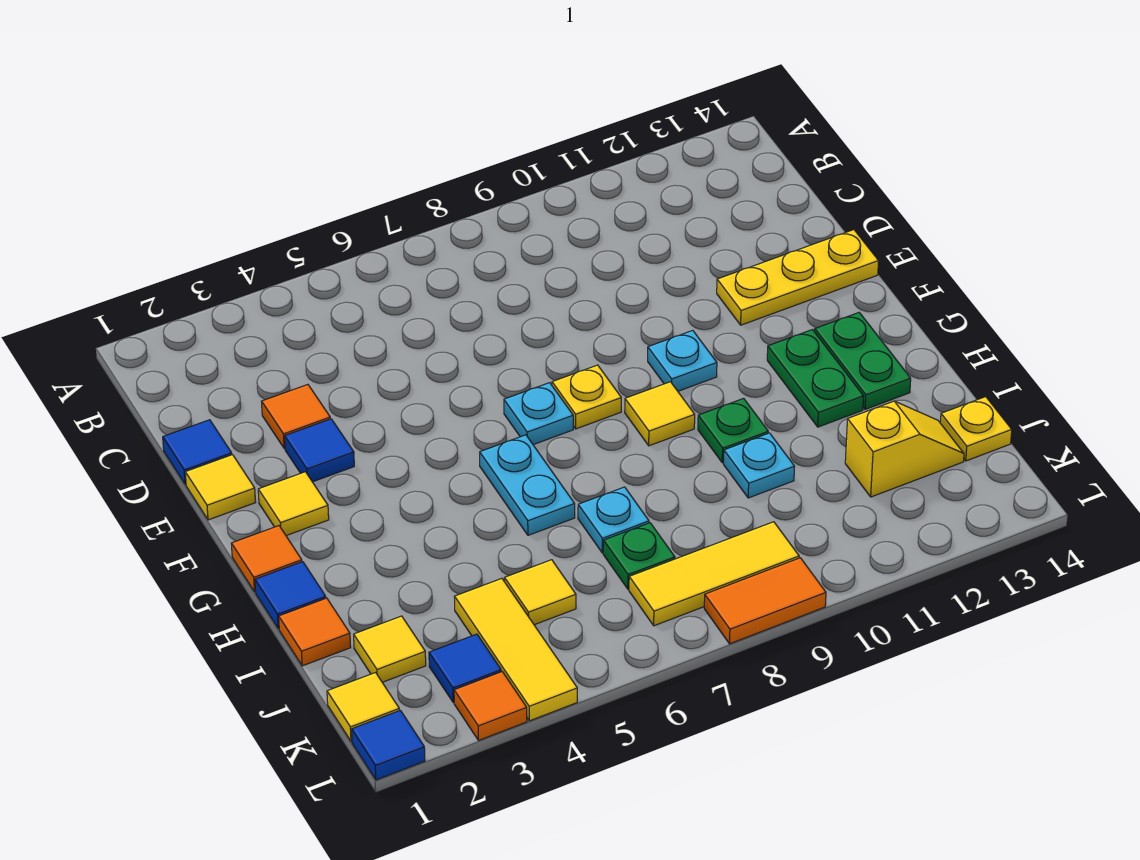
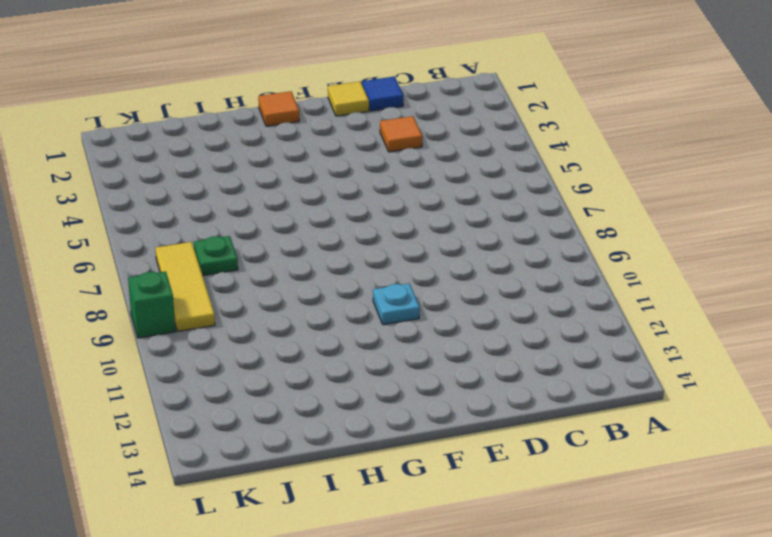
green brick L9 level 1 -> orange tile L8:L9 level 1
none -> blue tile E3 level 1
none -> yellow plate E12:E14 level 1
none -> yellow tile F2 level 1
none -> cyan plate F7 level 1

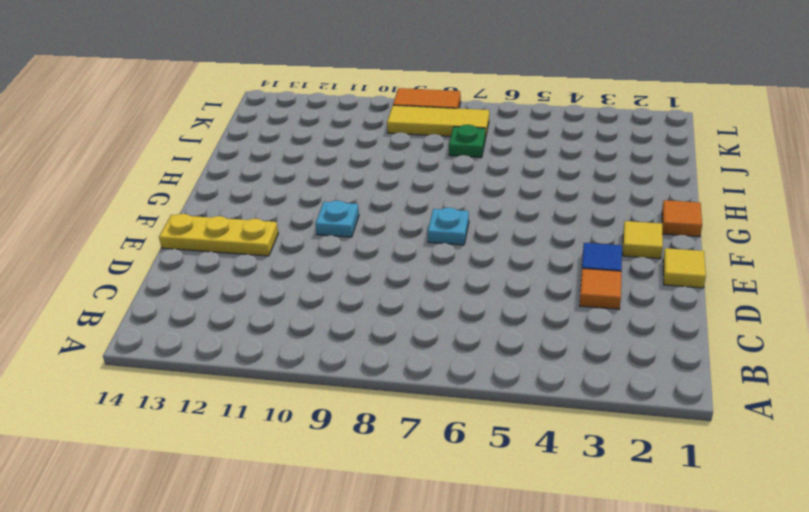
none -> blue tile D1 level 1
none -> yellow plate F8 level 1
none -> cyan plate G6:H6 level 1
none -> yellow tile G9 level 1

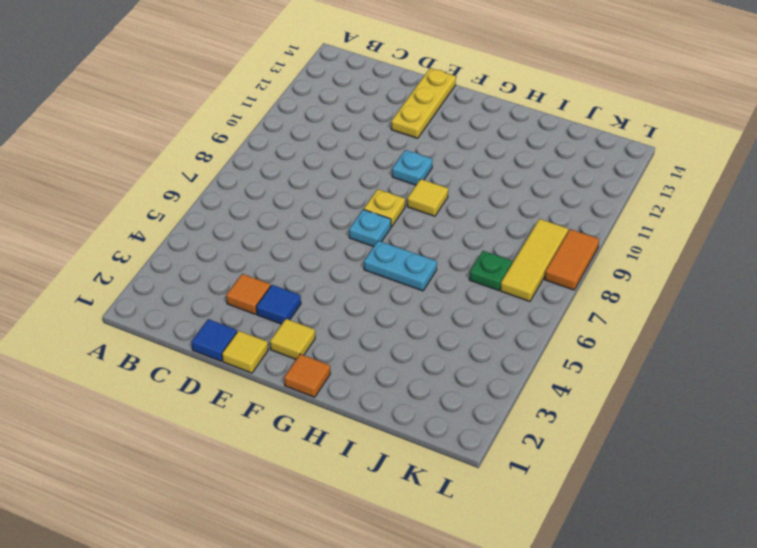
none -> green plate G12:H12 level 1
none -> green plate G13:H13 level 1
none -> blue tile H1 level 1
none -> green plate H10 level 1

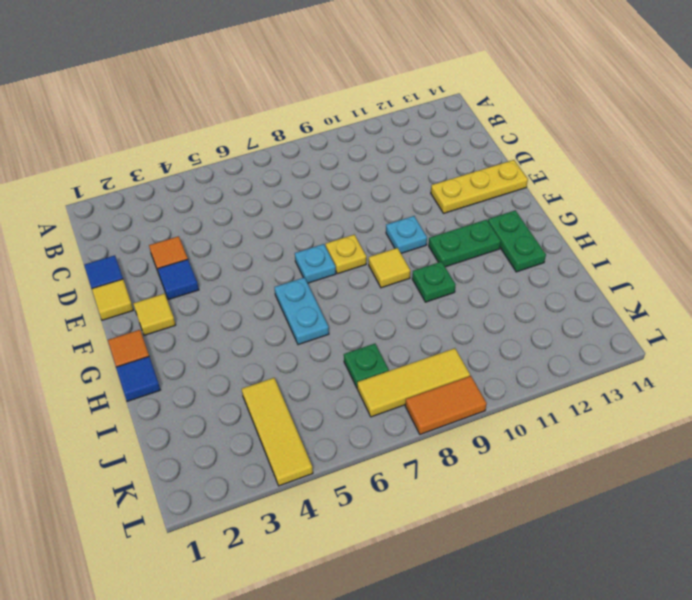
green plate G11:G12 level 1 -> green plate G12:H12 level 1
none -> orange tile I1 level 1
none -> cyan plate I7 level 1
none -> cyan plate I10 level 1
none -> yellow tile J2 level 1

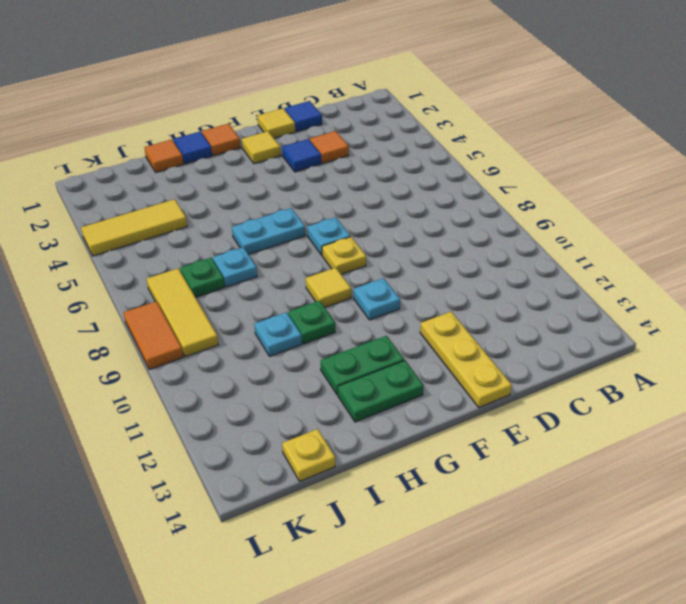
none -> yellow tile J2 level 1
none -> yellow tile J5 level 1
none -> yellow slope J12:J13 level 1 top 12
none -> yellow tile K1 level 1

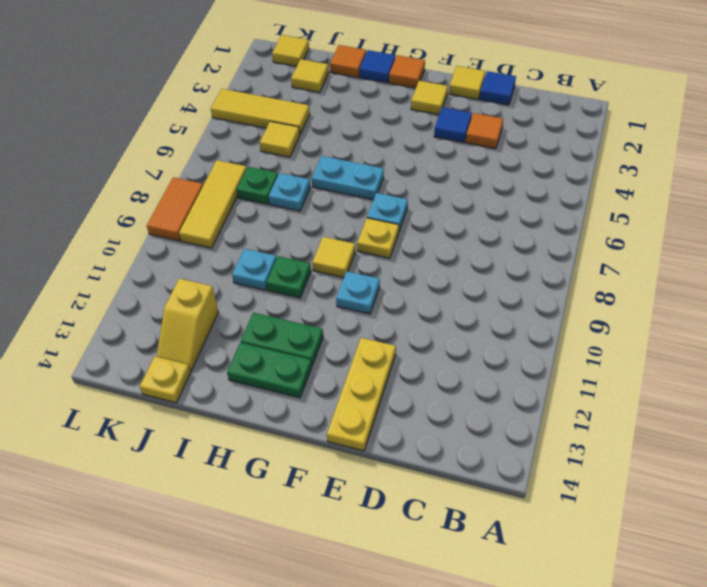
none -> blue tile K3 level 1
none -> blue tile L1 level 1
none -> orange tile L3 level 1

